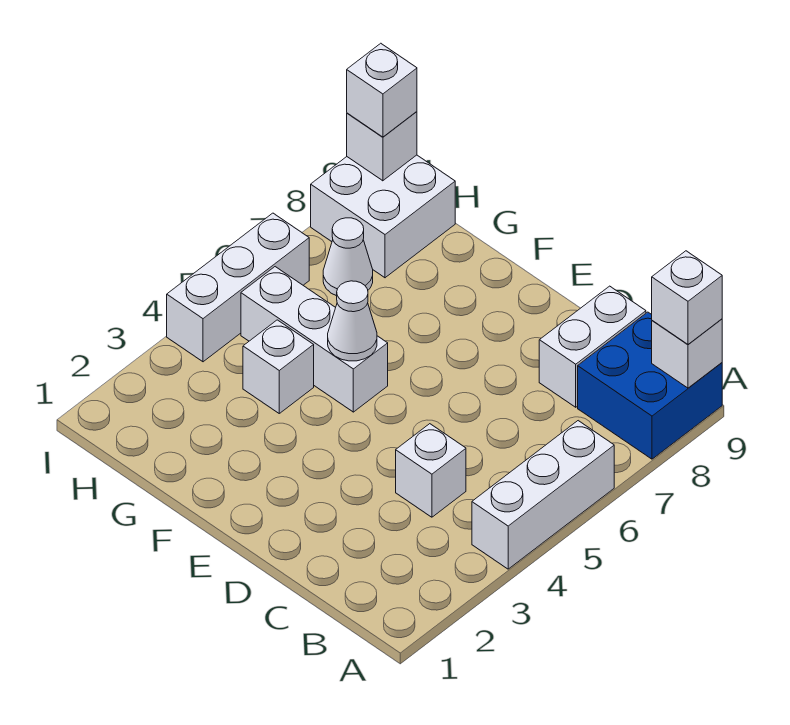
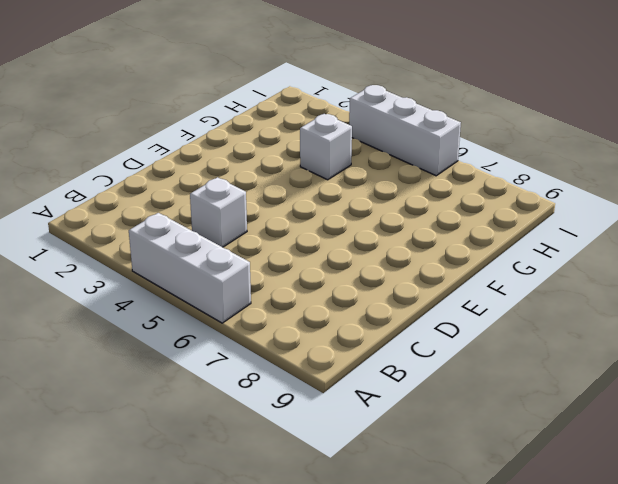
none -> blue brick A8:B9 level 1
none -> white brick C8:C9 level 1
none -> white brick F5:H5 level 1

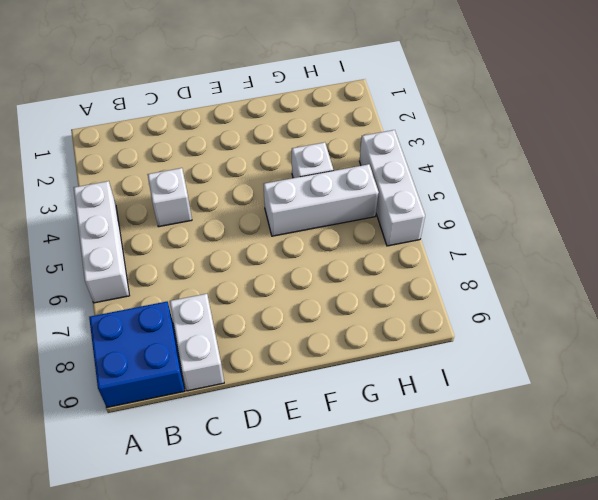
none -> white cone H7 level 1
none -> white brick H8:I9 level 1
none -> white brick A9 level 2

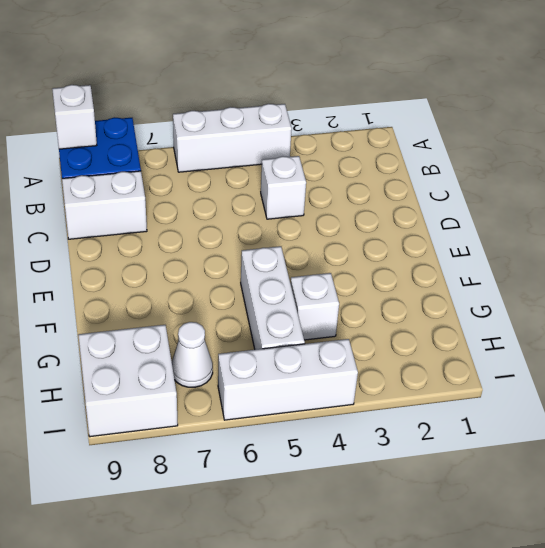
none -> white cone F5 level 2
none -> white brick I9 level 2
none -> white brick A9 level 3

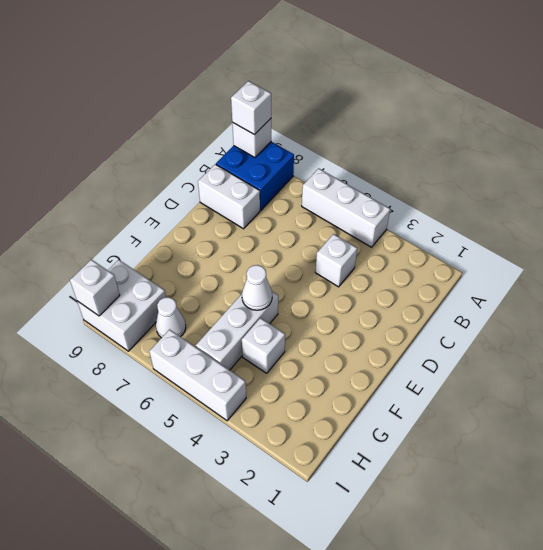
none -> white brick I9 level 3

